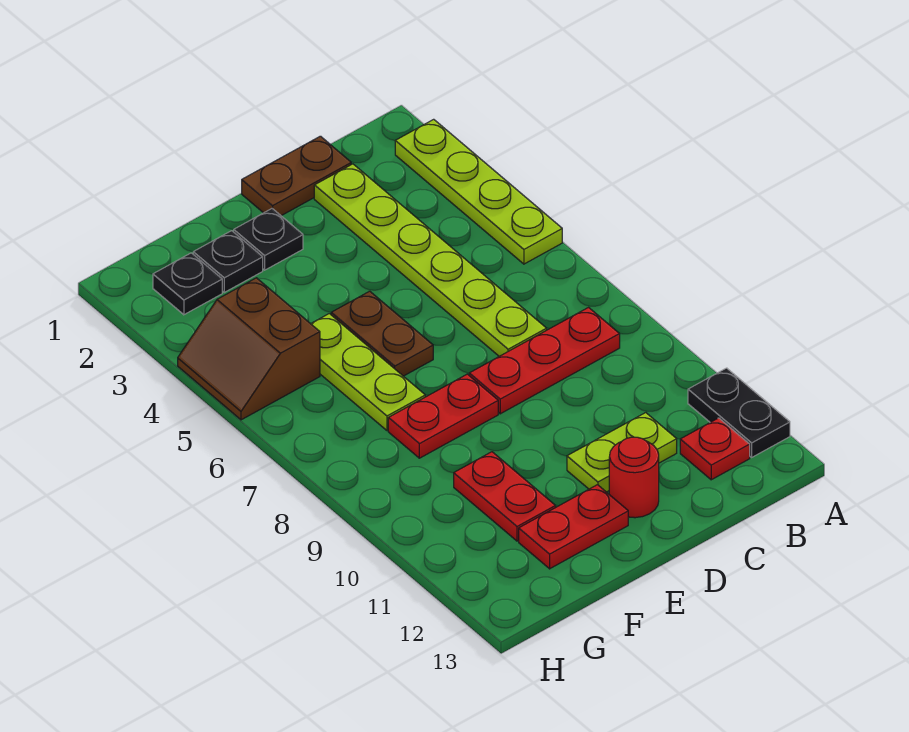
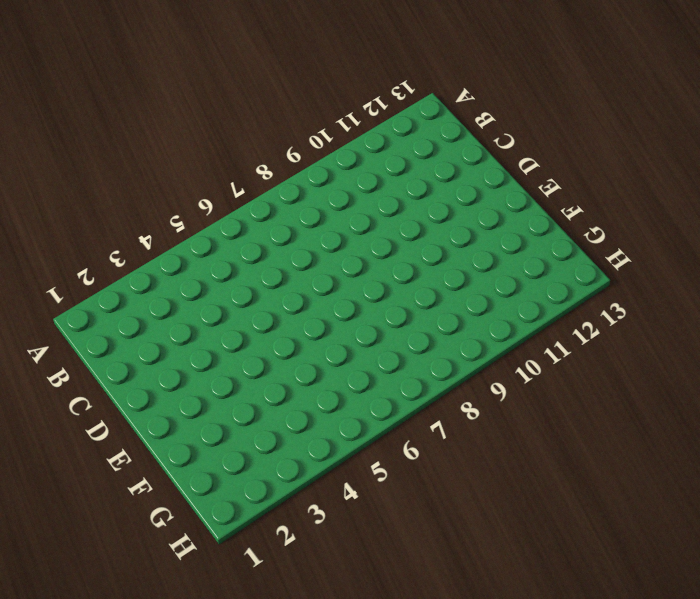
none -> lime plate A2:A5 level 1
none -> black plate A11:A12 level 1
none -> red plate B8:D8 level 1

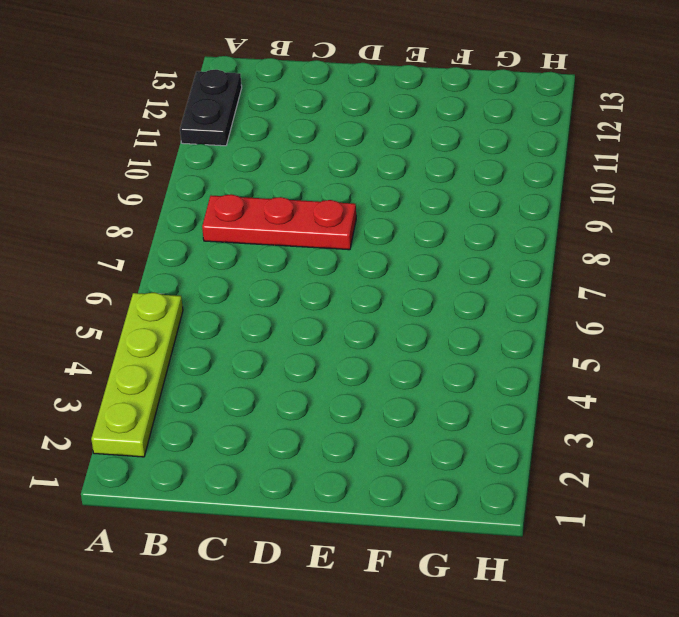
none -> red plate B12 level 1
none -> brown plate C1:D1 level 1
none -> lime plate C2:C7 level 1

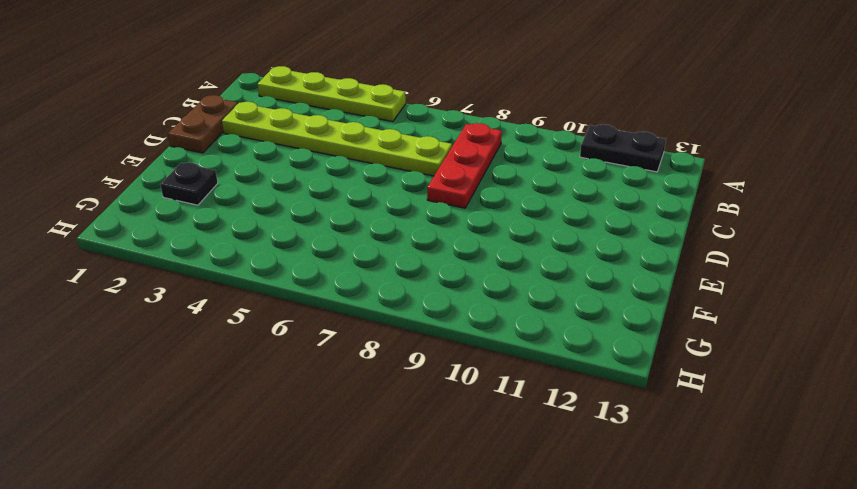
none -> red plate B12 level 1
none -> lime plate C11:D11 level 1
none -> red round brick D12 level 1

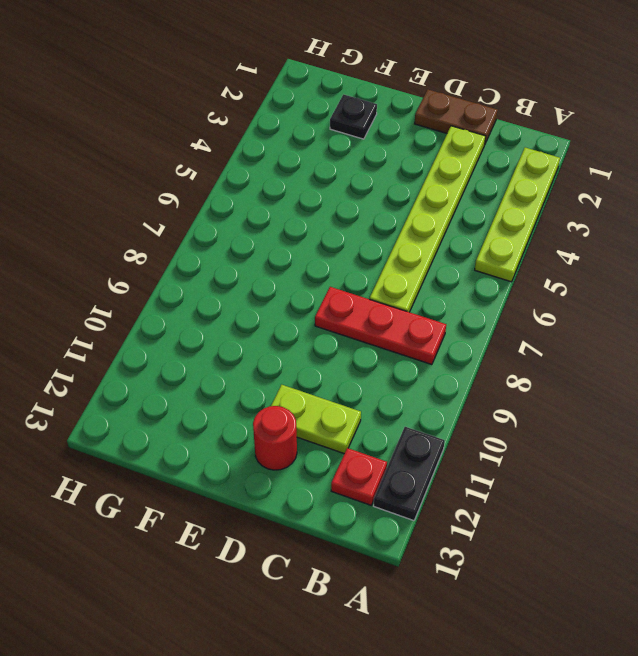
none -> black plate E2 level 1
none -> brown plate E5:E6 level 1
none -> red plate E8:F8 level 1

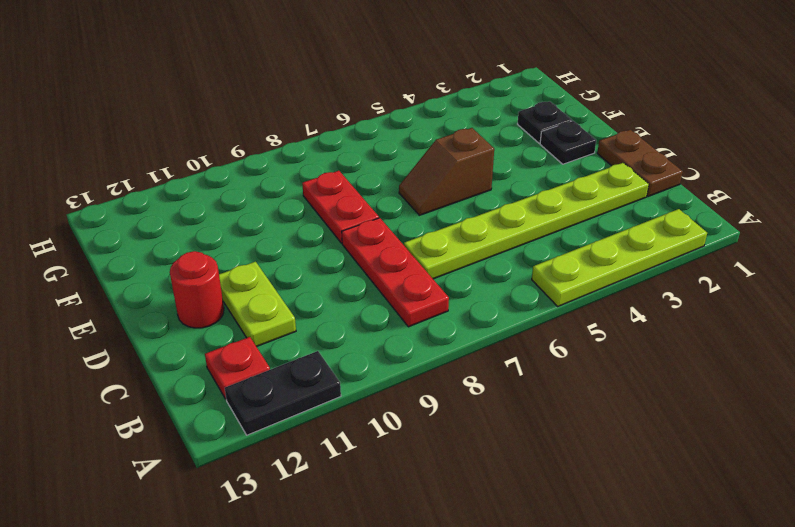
brown slope E5:E6 level 1 top 5 -> brown plate E5:E6 level 1
none -> red plate E12:F12 level 1
none -> lime plate F5:F7 level 1
none -> red plate F10:F11 level 1

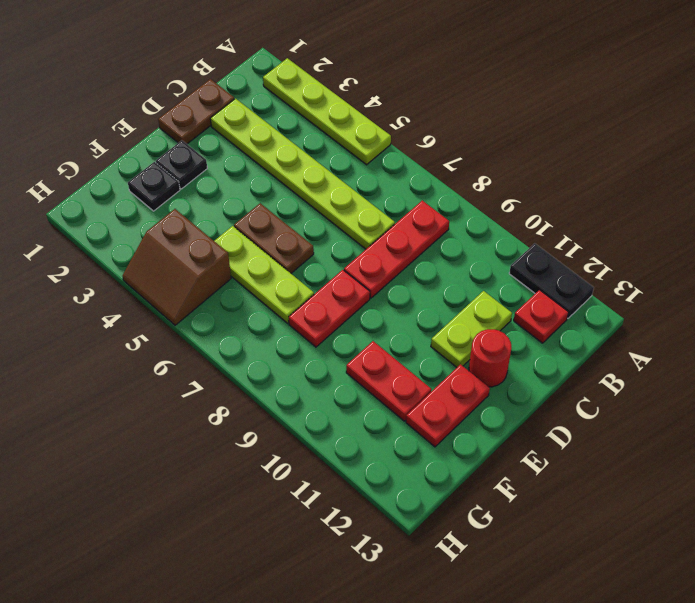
none -> black plate G2 level 1

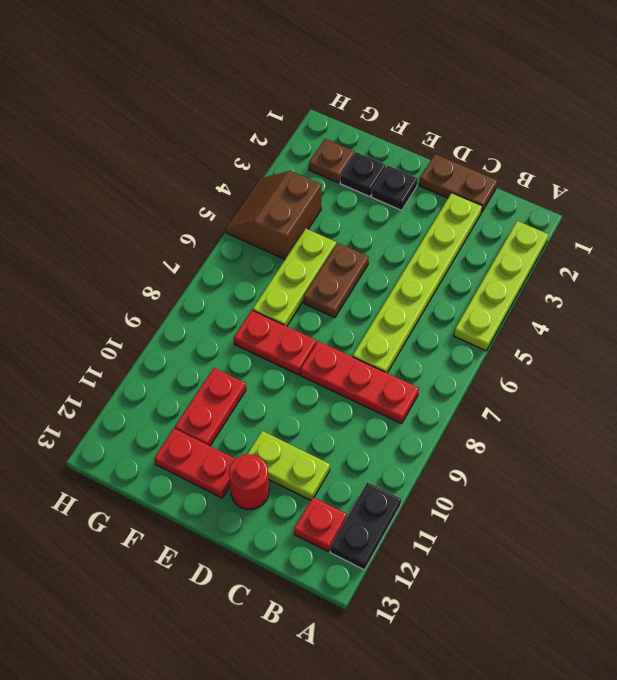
brown plate G2 level 1 -> black plate G2 level 1

